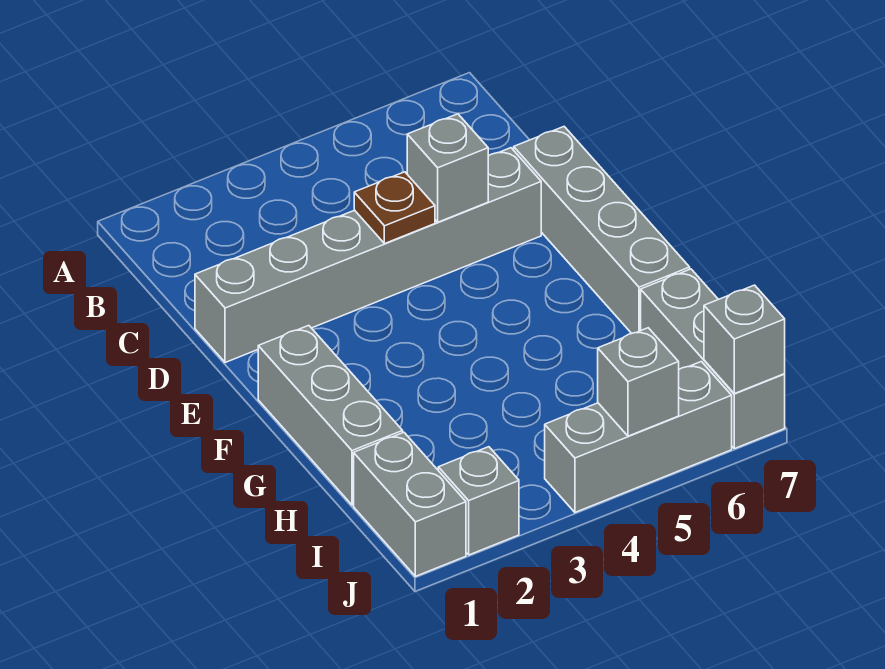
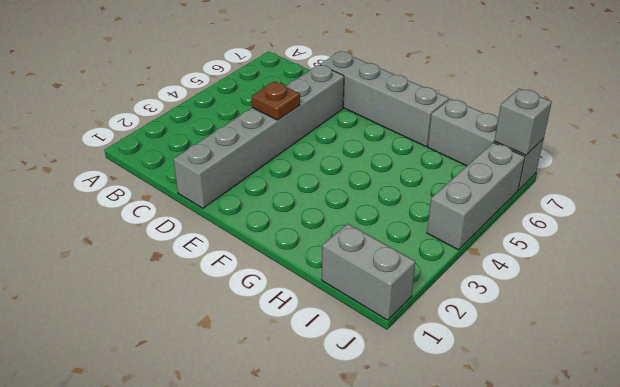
none -> grey brick F1:H1 level 1
none -> grey brick J2 level 1

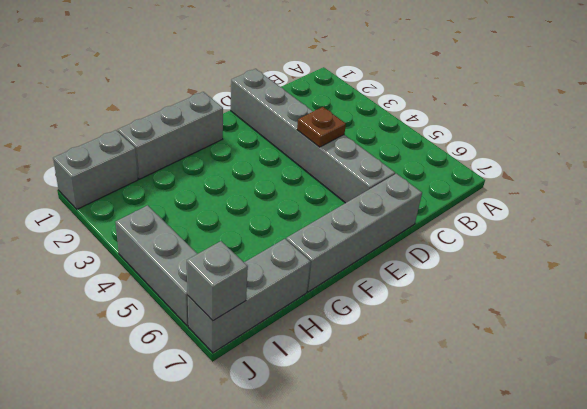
none -> grey brick J2 level 1
none -> grey brick D5 level 2

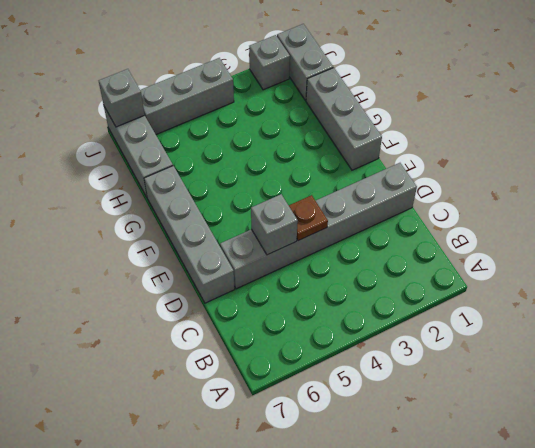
none -> grey brick J5 level 2

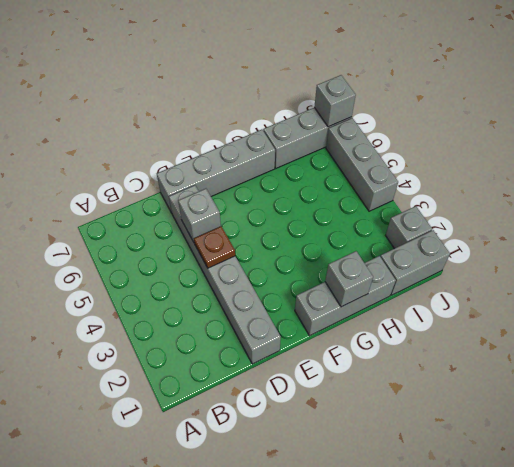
grey brick G1 level 2 -> grey brick J5 level 2

